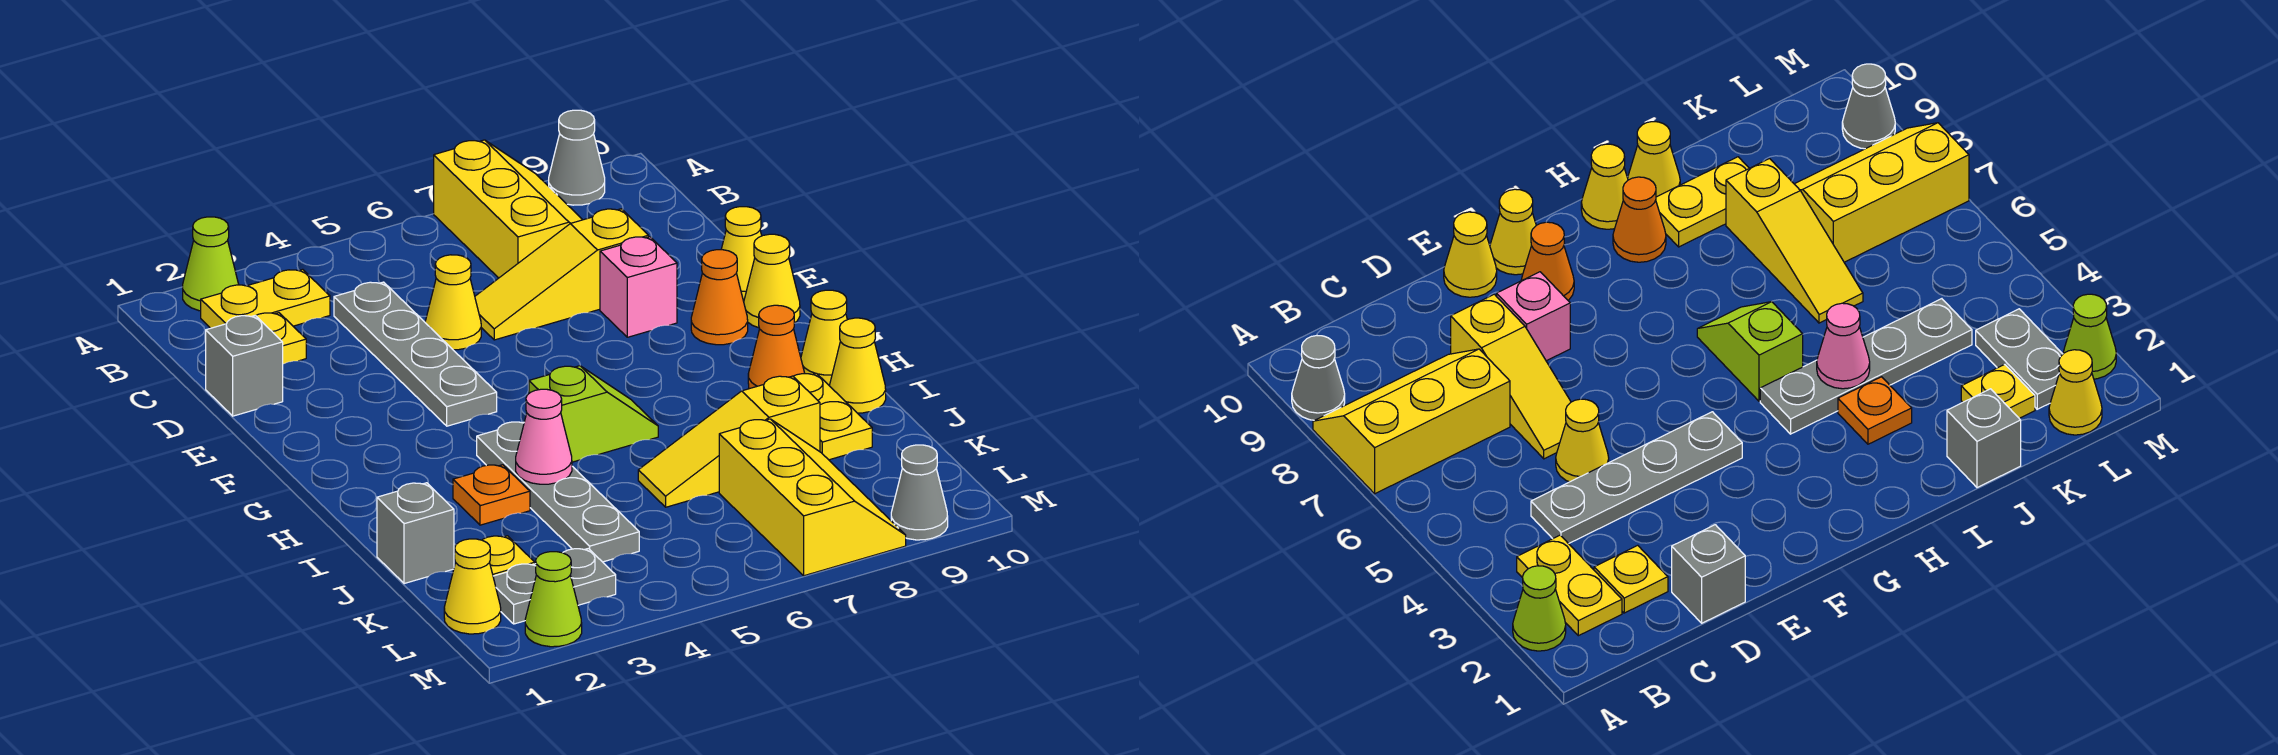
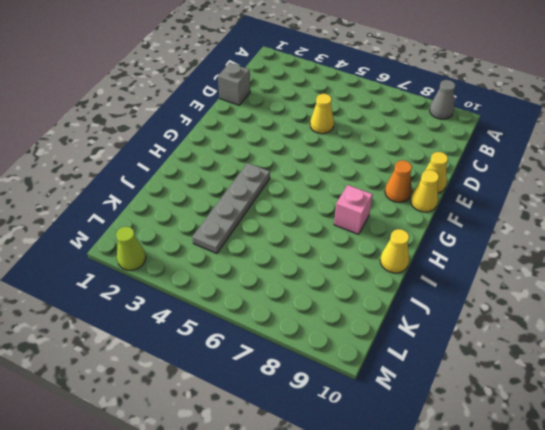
pink brick H8 level 1 -> pink brick E8 level 1
none -> lime cone A2 level 1
none -> yellow slope A7:C8 level 1 top 7
none -> yellow plate B2:B3 level 1

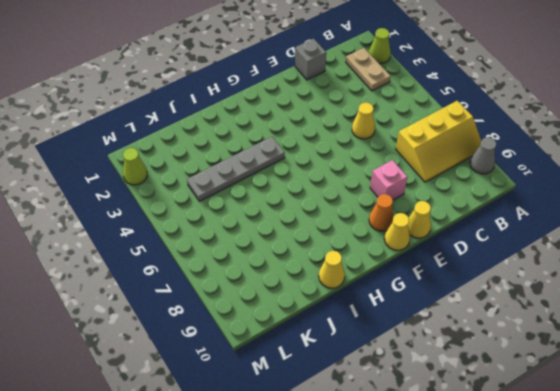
tan plate B2:B3 level 1 -> yellow plate B2:B3 level 1
none -> yellow plate C2 level 1
none -> grey plate C4:F4 level 1
none -> yellow slope D6:D8 level 1 top 8

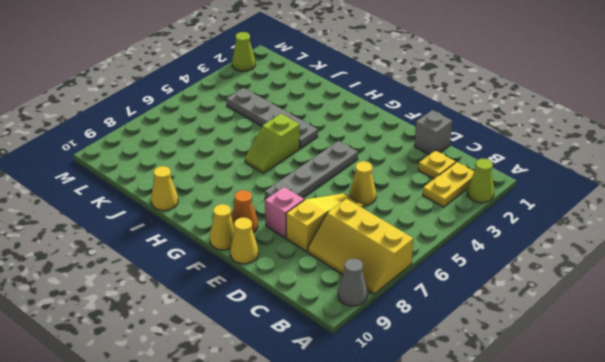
grey plate F4:F7 level 1 -> grey plate C4:F4 level 1
none -> orange cone H9 level 1
none -> yellow cone H10 level 1
none -> orange plate I3 level 1

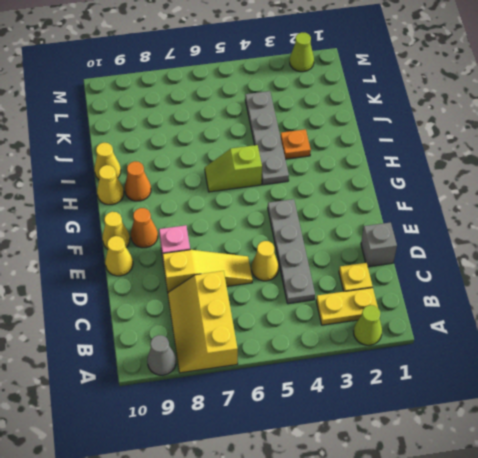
none -> yellow plate I9:J9 level 1
none -> grey brick J1 level 1
none -> yellow slope J6:J8 level 1 top 8

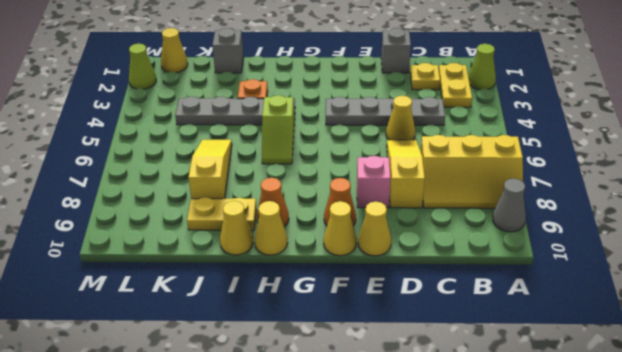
none -> yellow plate K2 level 1
none -> yellow slope K7:M8 level 1 top 7
none -> grey plate L2:L3 level 1

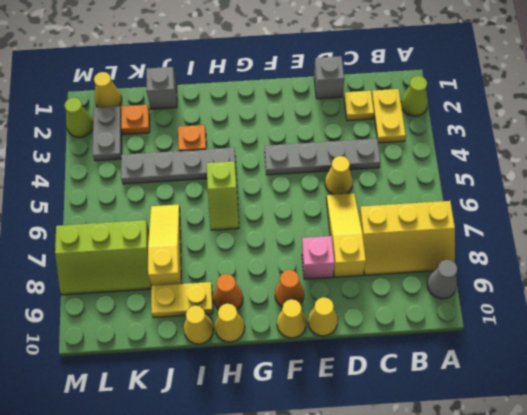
orange plate K2 level 1 -> yellow plate K2 level 1
lime slope K7:M8 level 1 top 7 -> yellow slope K7:M8 level 1 top 7
none -> grey cone M9 level 1
none -> pink cone I4 level 2

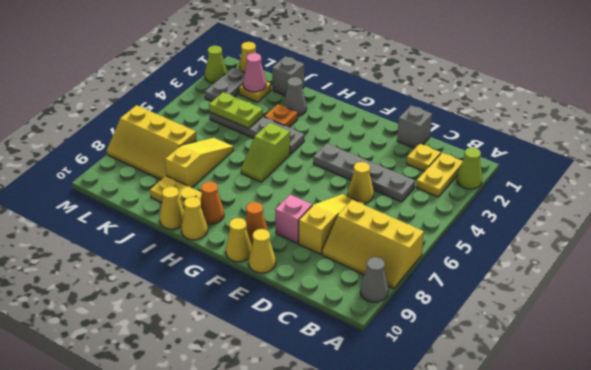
grey cone I2 level 1 -> grey cone M9 level 1
lime plate J4:K4 level 2 -> none
pink cone K2 level 2 -> pink cone I4 level 2

